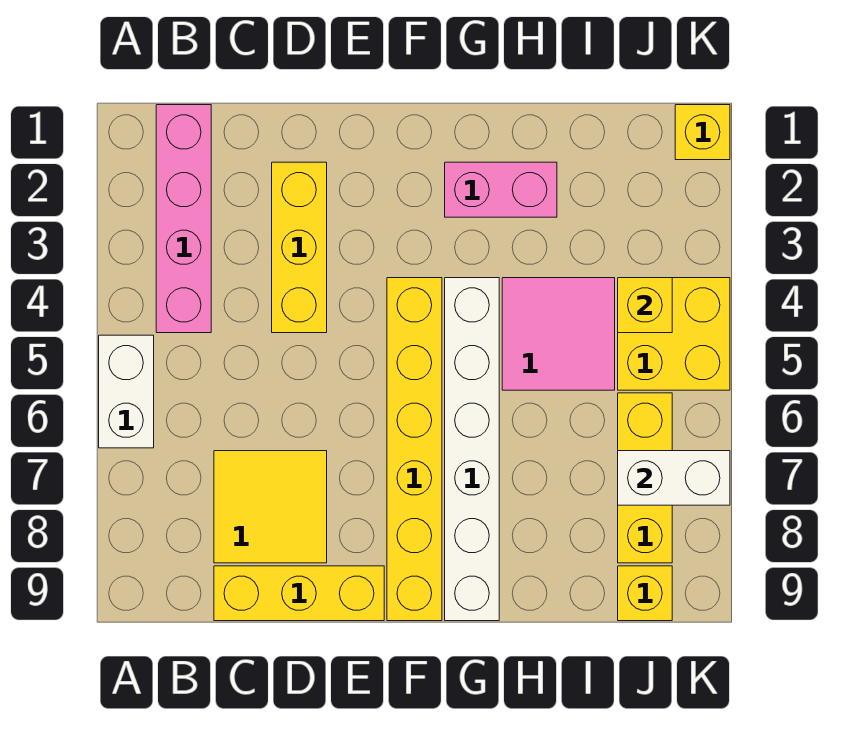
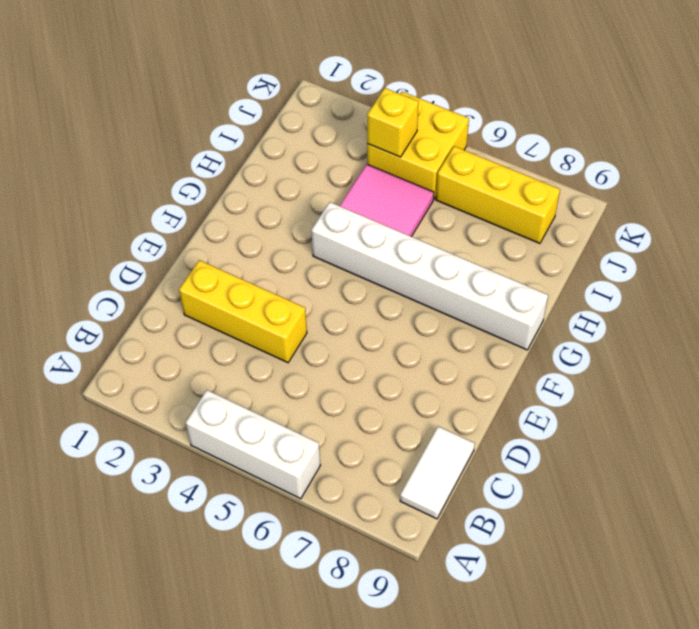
white brick A4:A6 level 1 -> white brick A5:A6 level 1
white tile B9:C9 level 1 -> yellow brick C9:E9 level 1
none -> pink brick B1:B4 level 1
none -> yellow tile C7:D8 level 1
none -> yellow brick F4:F9 level 1

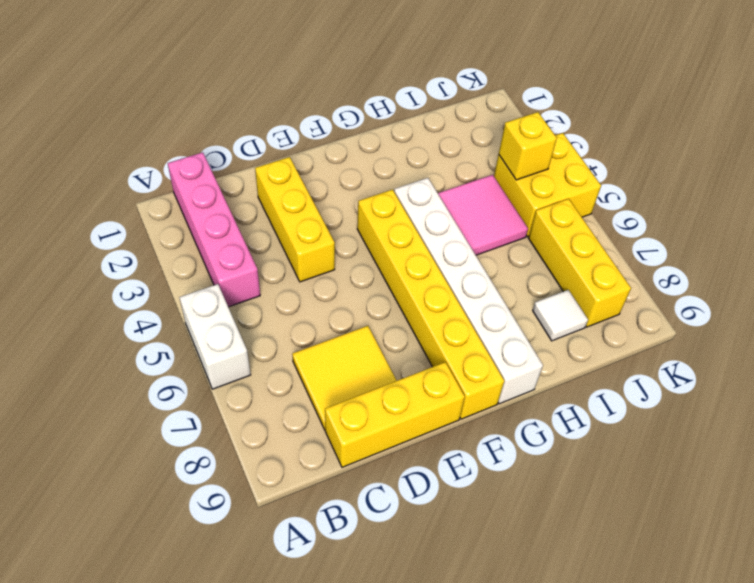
white tile I8 level 1 -> none
none -> pink brick G2:H2 level 1
none -> yellow brick J9 level 1
none -> yellow brick K1 level 1

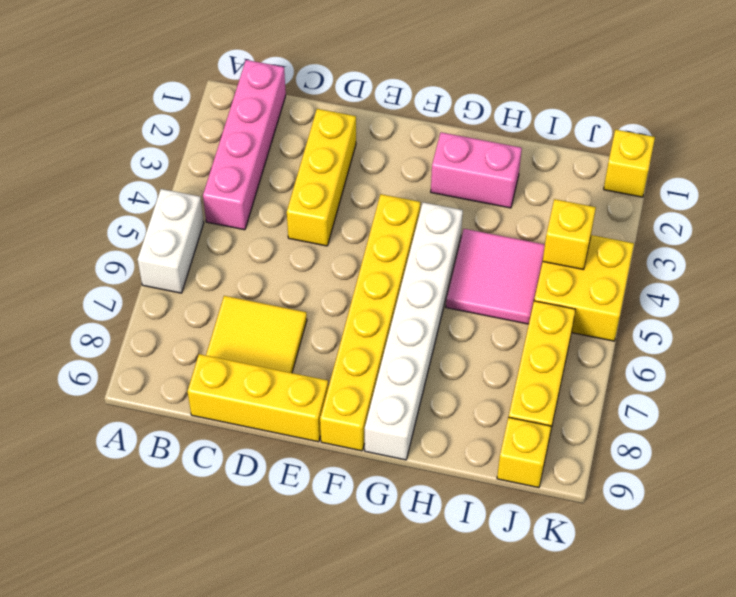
none -> white brick J7:K7 level 2

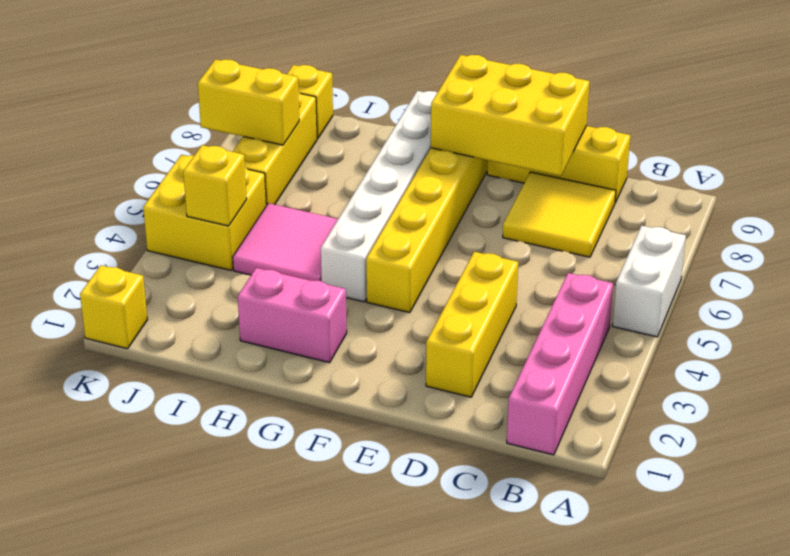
yellow brick D8:F9 level 2 -> none
yellow brick J7:K7 level 2 -> white brick J7:K7 level 2

